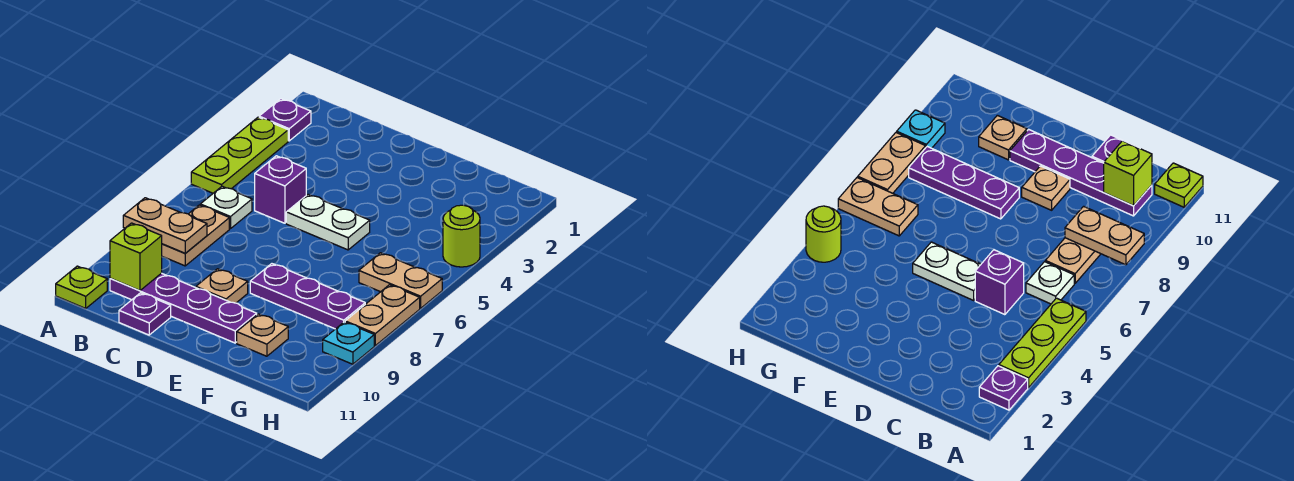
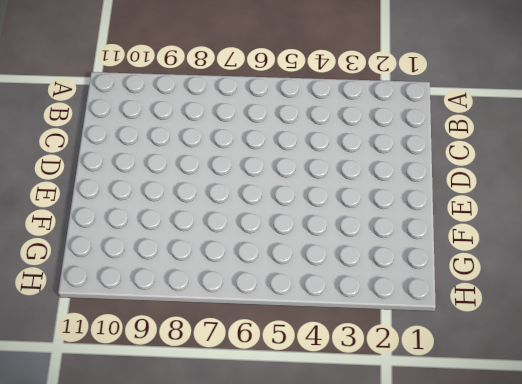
none -> purple plate A2 level 1
none -> lime plate A3:A5 level 1
none -> lime plate A11 level 1

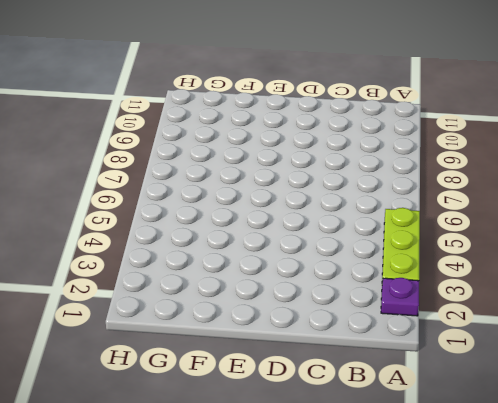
none -> lime plate A11 level 1
none -> white plate B6 level 1
none -> tan plate B7:B8 level 1

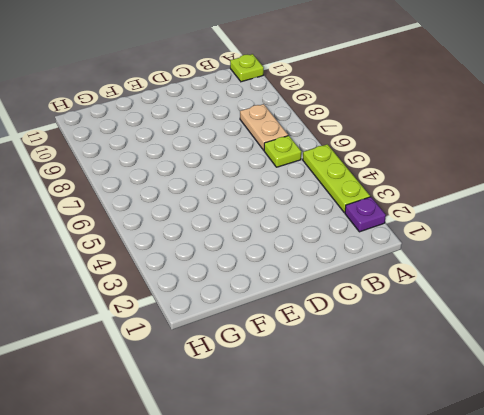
lime plate B6 level 1 -> white plate B6 level 1
none -> purple plate B10:E10 level 1
none -> purple brick C5 level 1
none -> purple plate C11 level 1

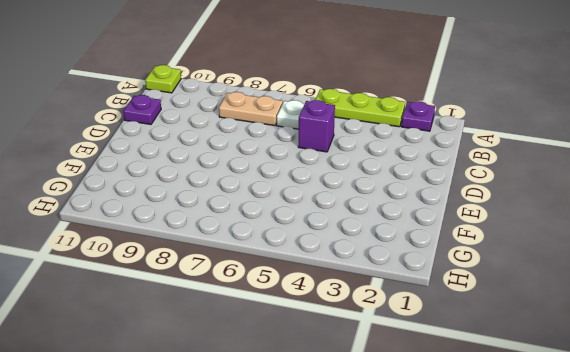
none -> purple plate B10:E10 level 1
none -> white plate D5:E5 level 1
none -> tan plate D9 level 1

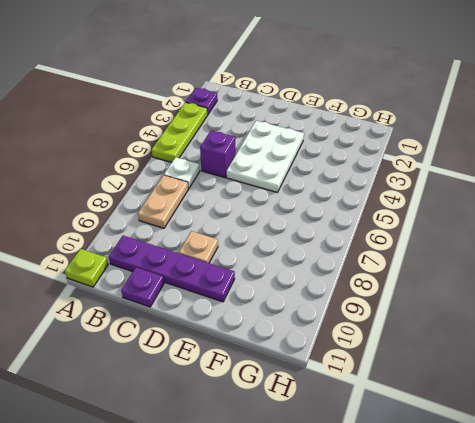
white plate D3:E5 level 1 -> white plate D5:E5 level 1
none -> purple plate E8:G8 level 1
none -> tan plate F10 level 1
none -> tan plate G6:H6 level 1

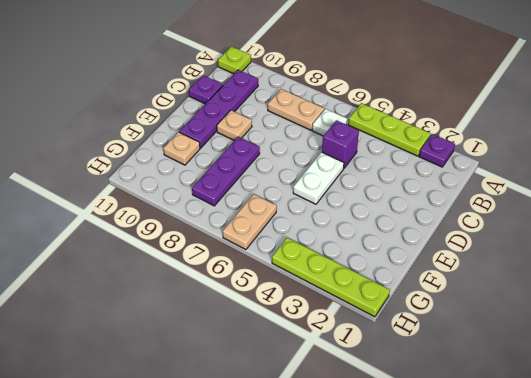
lime plate H1:H4 level 1 -> lime round brick H4 level 1
none -> tan plate H7:H8 level 1
none -> cyan plate H9 level 1
none -> tan plate A8:B8 level 2

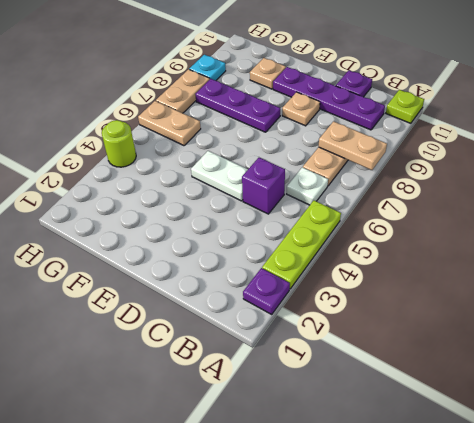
none -> lime brick B10 level 2

